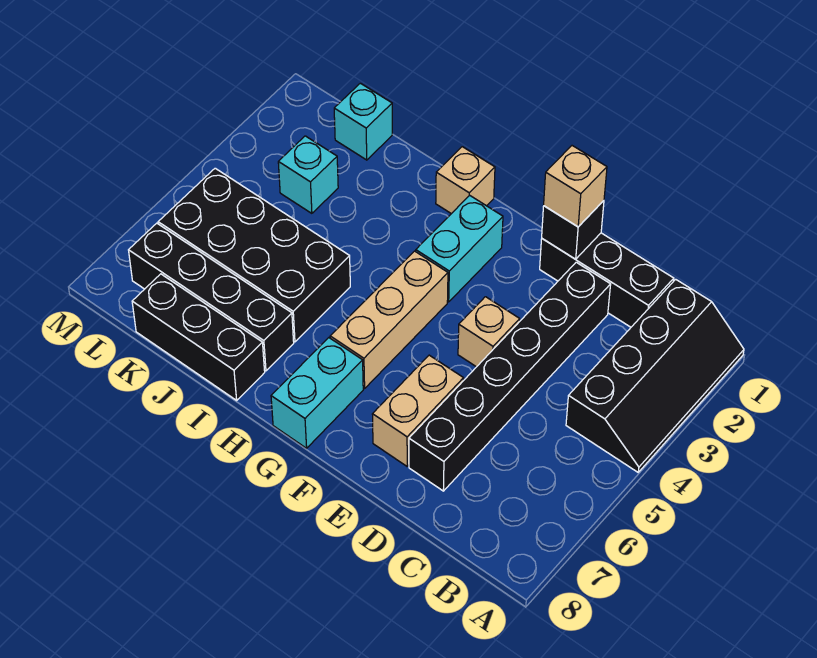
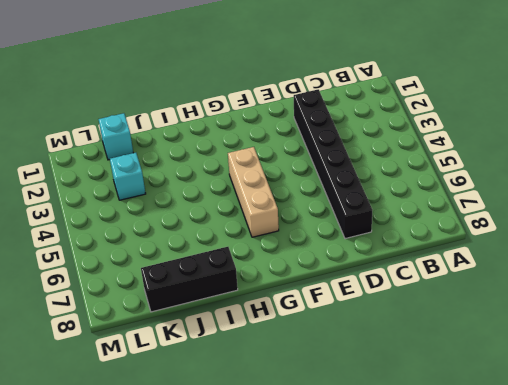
none -> black slope A1:B4 level 1 top B
none -> black brick C1:E1 level 1
none -> tan brick E4 level 1

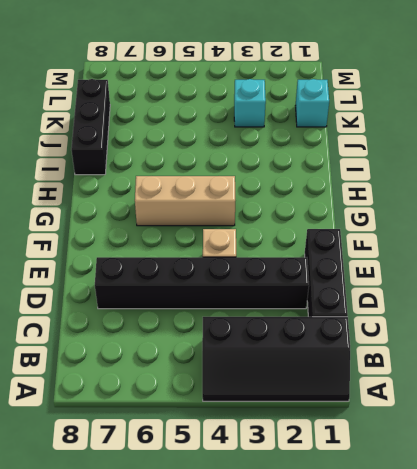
none -> tan brick E6:E7 level 1
none -> cyan brick G2:G3 level 1
none -> cyan brick G7:G8 level 1

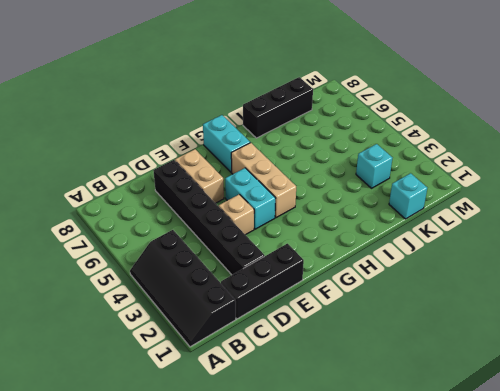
cyan brick F4:F5 level 1 -> cyan brick G2:G3 level 1
none -> tan brick H1 level 1
none -> black brick I5:L6 level 1
none -> black brick I7:L7 level 1

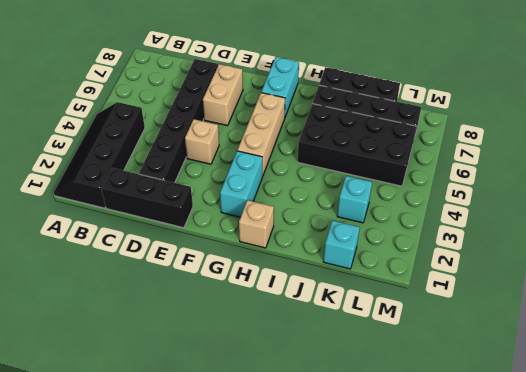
none -> black brick E1 level 2
none -> tan brick E1 level 3

